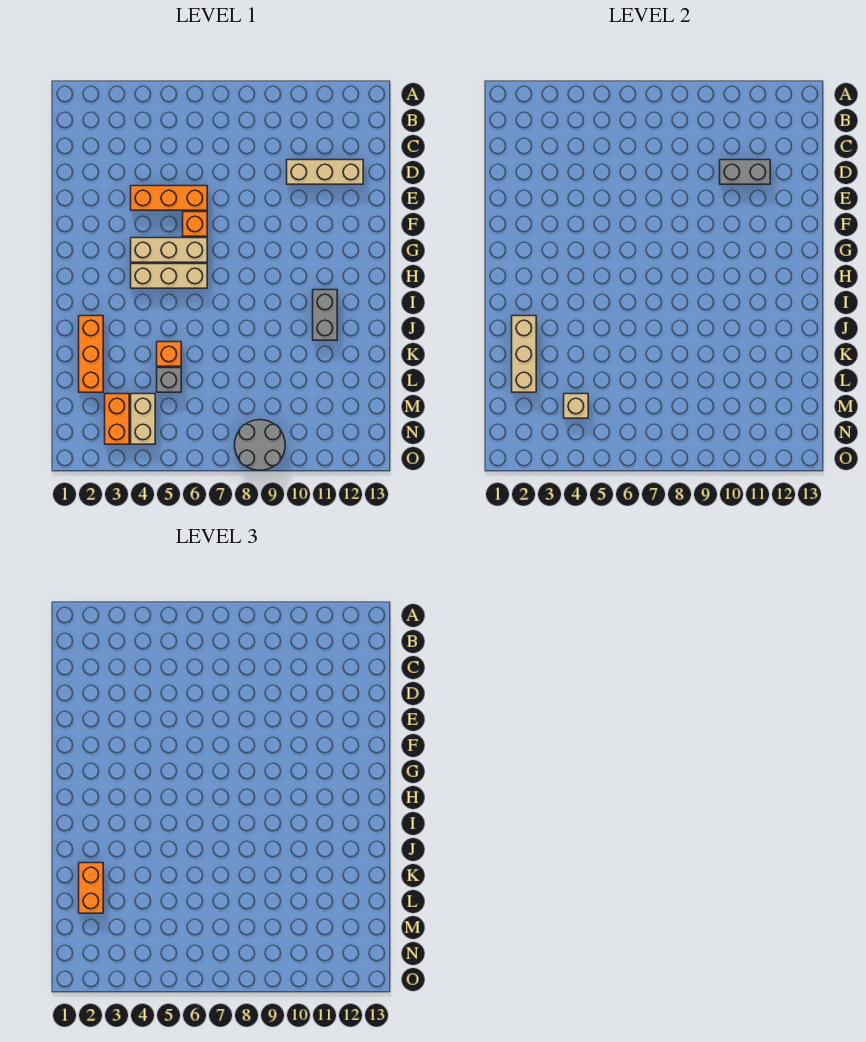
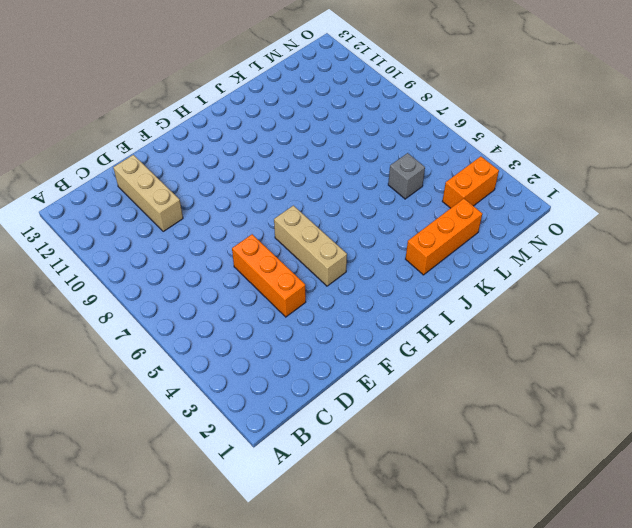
none -> orange brick F6 level 1
none -> tan brick H4:H6 level 1
none -> grey brick I11:J11 level 1

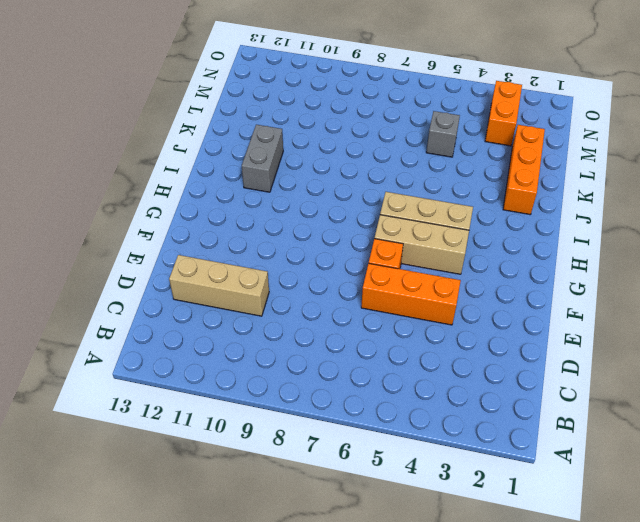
none -> orange brick K5 level 1
none -> tan brick M4:N4 level 1
none -> grey round brick N8:O9 level 1

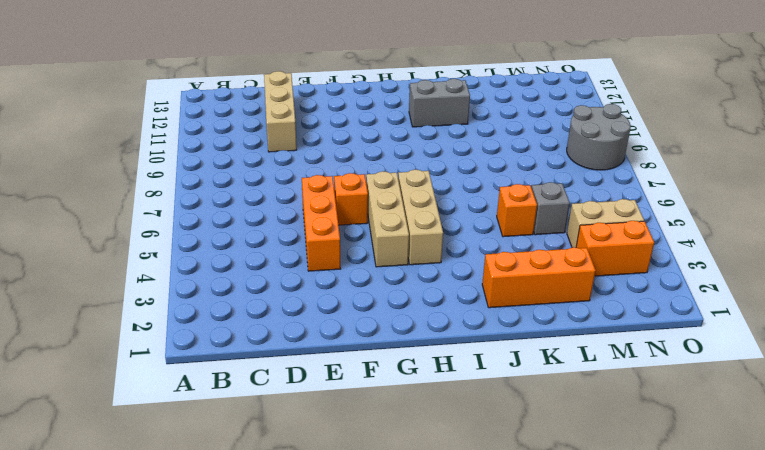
none -> grey brick D10:D11 level 2
none -> tan brick J2:L2 level 2
none -> tan brick M4 level 2

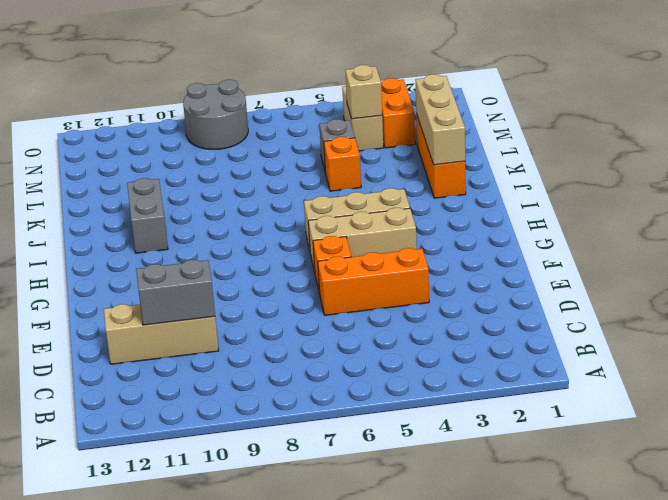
none -> orange brick K2:L2 level 3

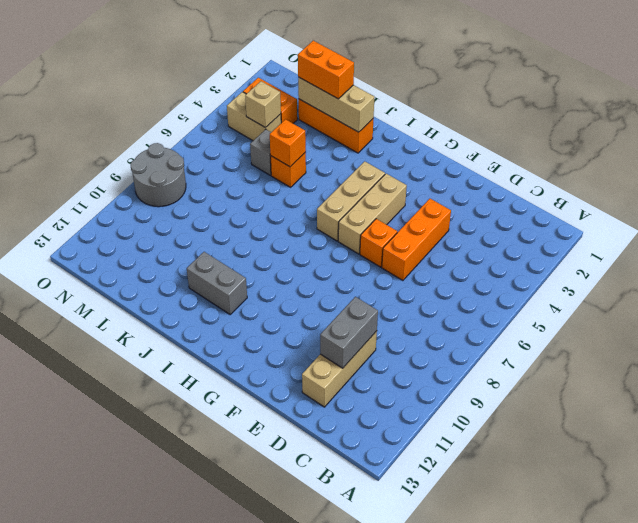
orange brick K5 level 2 -> none

